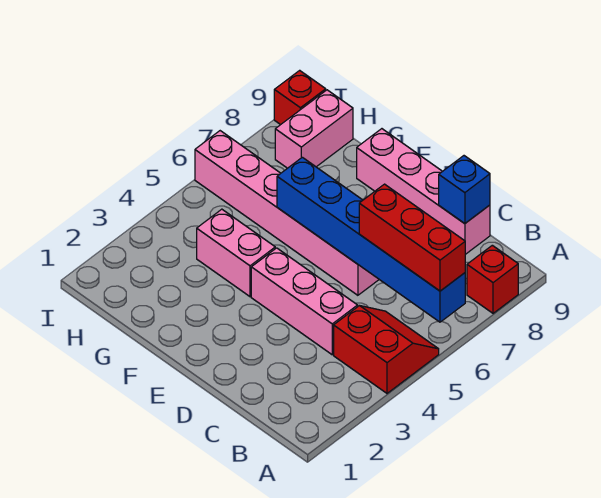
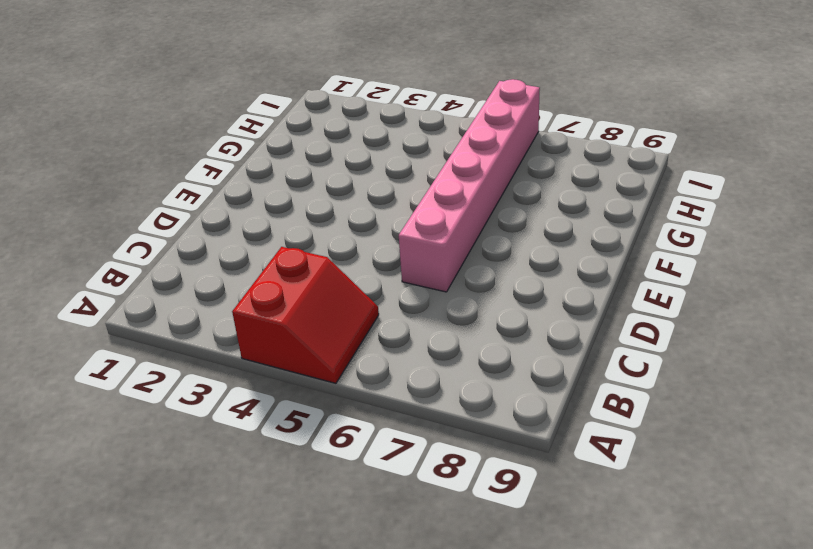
none -> red brick A8 level 1
none -> pink brick C4:E4 level 1

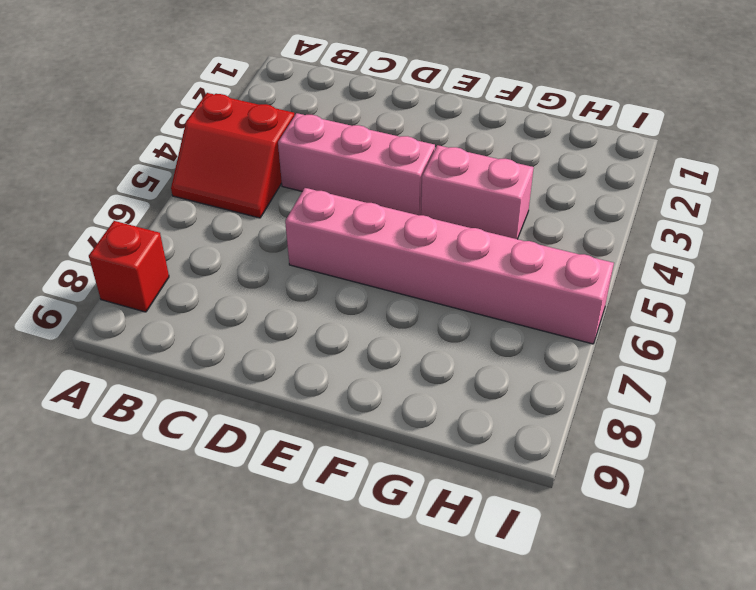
none -> pink brick C9:F9 level 1
none -> pink brick H8:H9 level 1

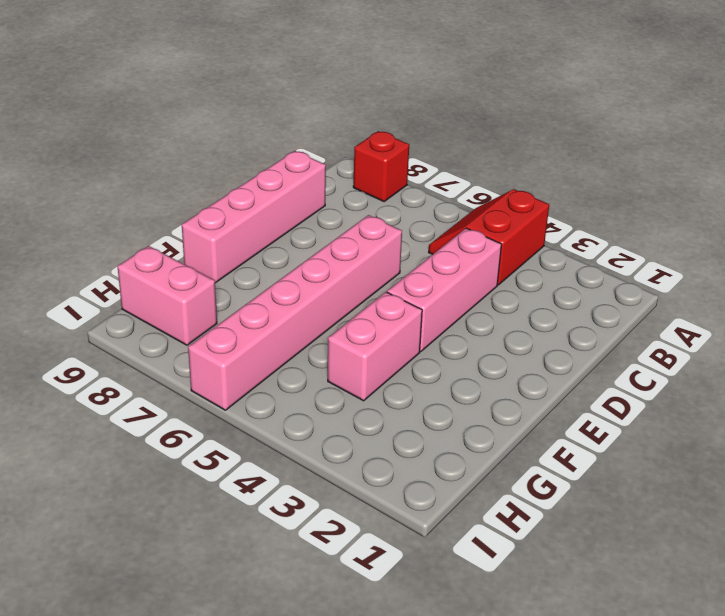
none -> red brick I9 level 1
none -> blue brick A6:F6 level 2

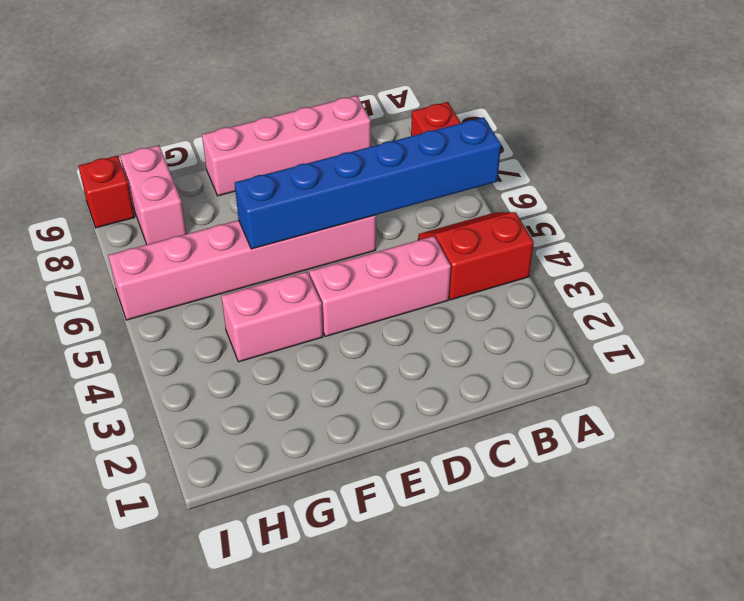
none -> blue brick C9 level 2
none -> red brick A6:C6 level 3

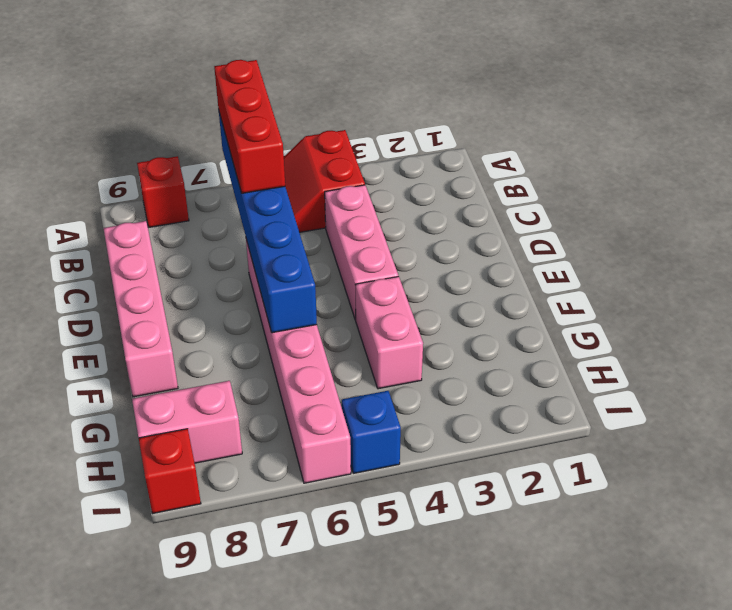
blue brick I5 level 1 -> blue brick C9 level 2

